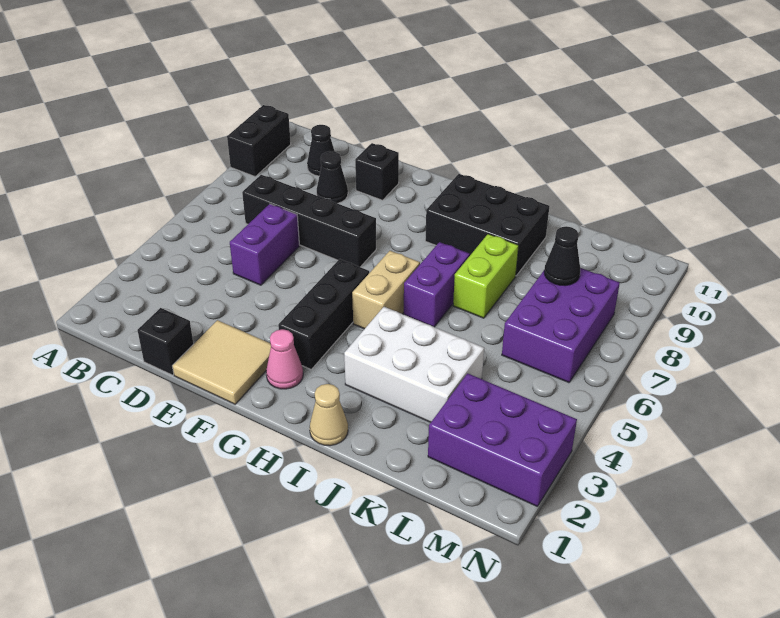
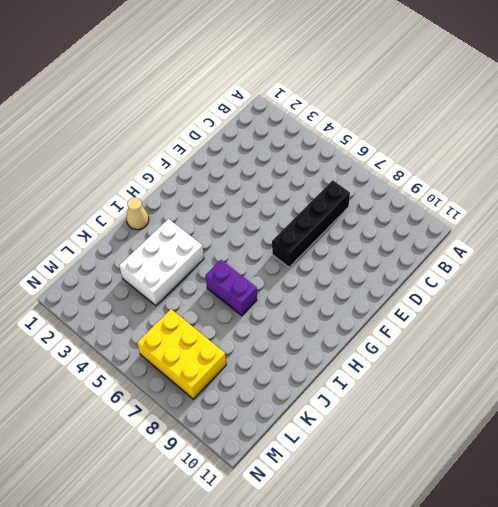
yellow brick L6:M8 level 1 -> purple brick L6:M8 level 1
none -> black brick A9:A10 level 1
none -> black cone C10 level 1
none -> black brick D1 level 1

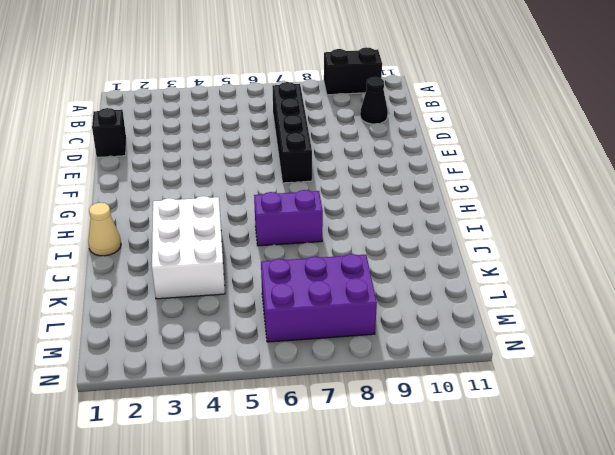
none -> purple brick D5:D6 level 1
none -> black cone D9 level 1
none -> tan tile E1:F2 level 1

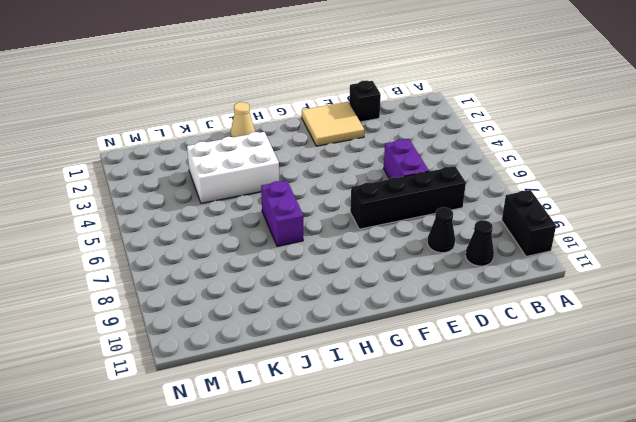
none -> black brick E10 level 1
none -> pink cone G2 level 1
none -> black brick G3:G5 level 1

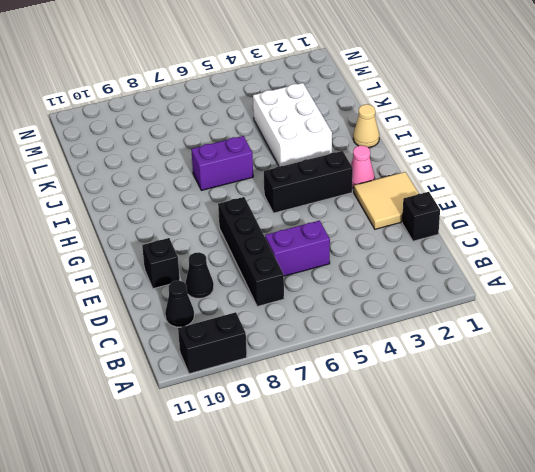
none -> tan brick H5:H6 level 1
none -> black brick H9:J10 level 1
none -> lime brick J7:J8 level 1

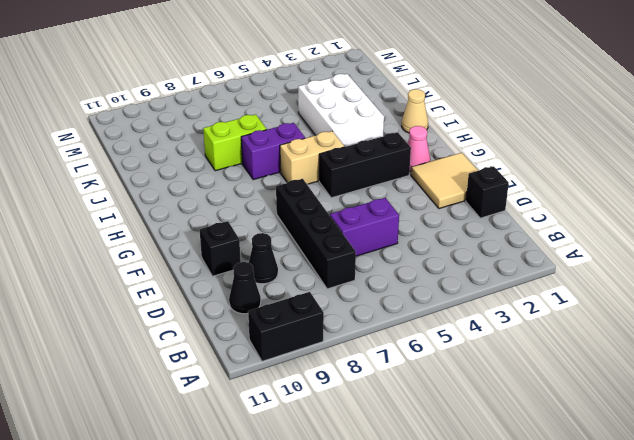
none -> black brick H9:J10 level 1
none -> purple brick L2:N3 level 1
none -> purple brick L6:M8 level 1

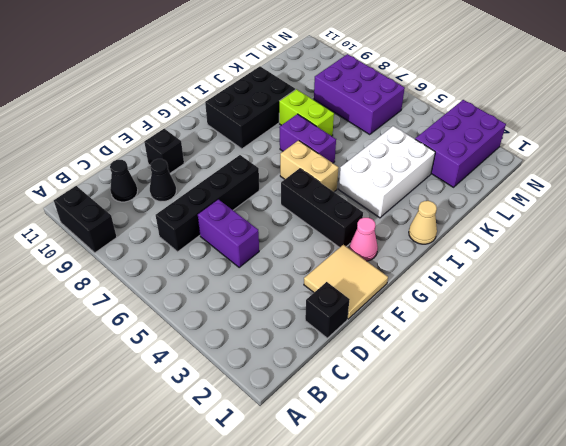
none -> black cone L8 level 2

